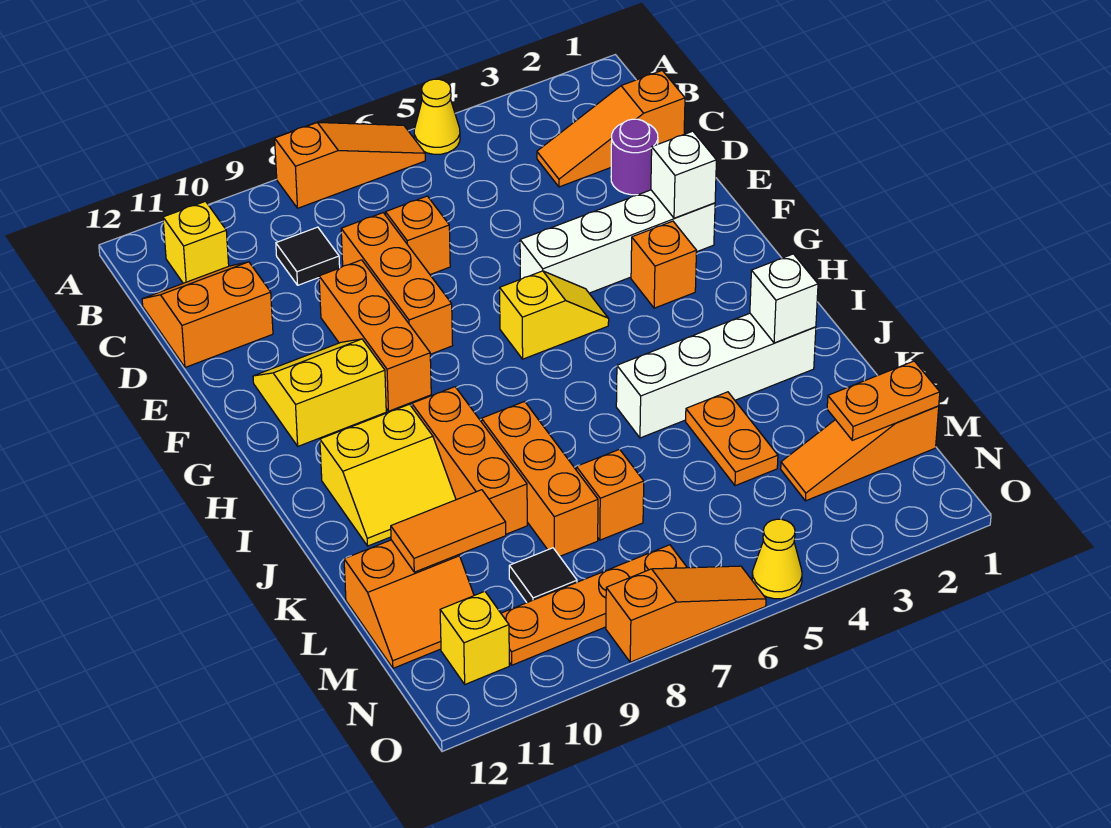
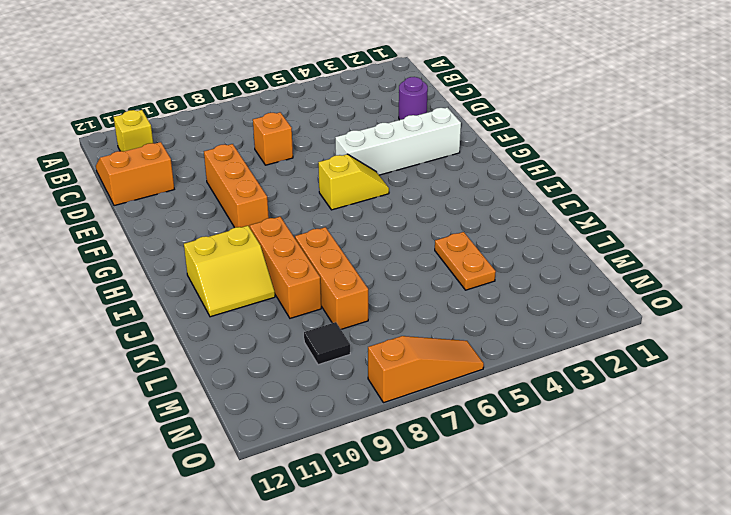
none -> yellow cone A5 level 1
none -> orange slope A6:A8 level 1 top 8
none -> orange slope C1:C3 level 1 top 1
none -> black tile C9 level 1

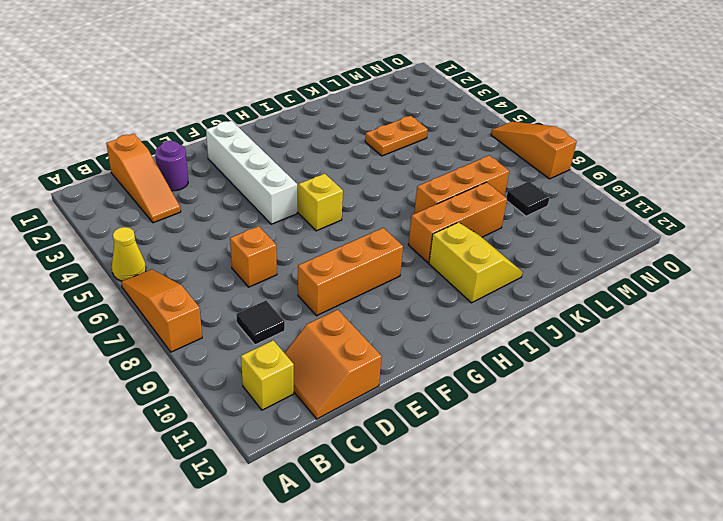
none -> orange brick D8:F8 level 1
none -> yellow slope F10:G11 level 1 top G
none -> orange brick G3 level 1
none -> white brick J2:J5 level 1

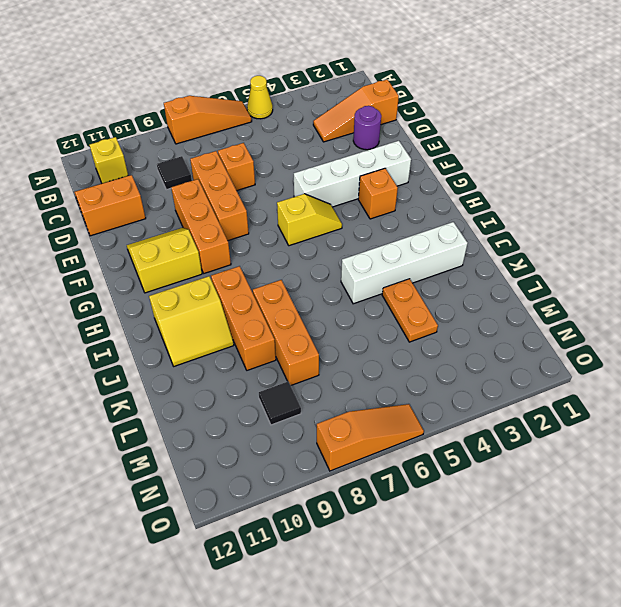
none -> orange brick L7 level 1
none -> orange slope L11:M12 level 1 top L
none -> orange slope M1:M3 level 1 top 1
none -> orange plate N7:N10 level 1

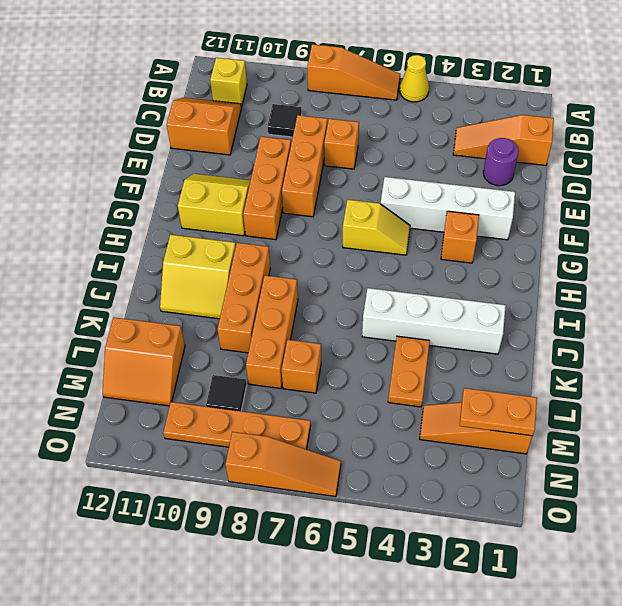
none -> yellow brick N11 level 1
none -> yellow cone O5 level 1
none -> white brick F2 level 2
none -> white brick J2 level 2

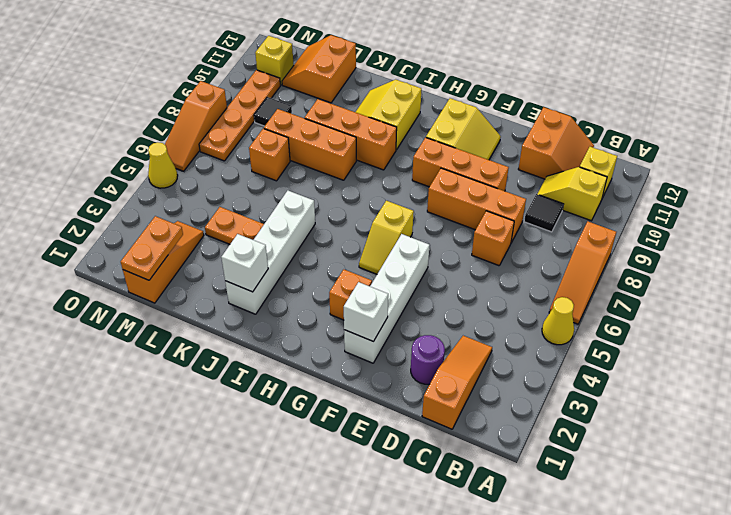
yellow slope B10:C10 level 1 top B -> none
none -> orange tile L10:L11 level 2

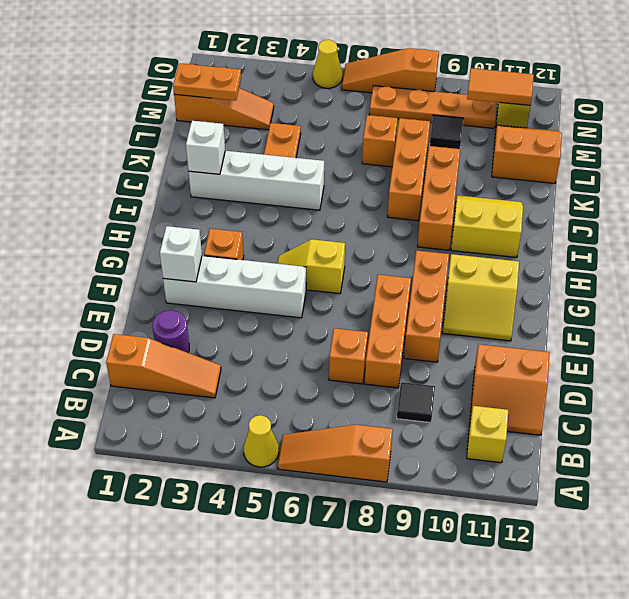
orange tile N10:N11 level 2 -> orange tile L10:L11 level 2

